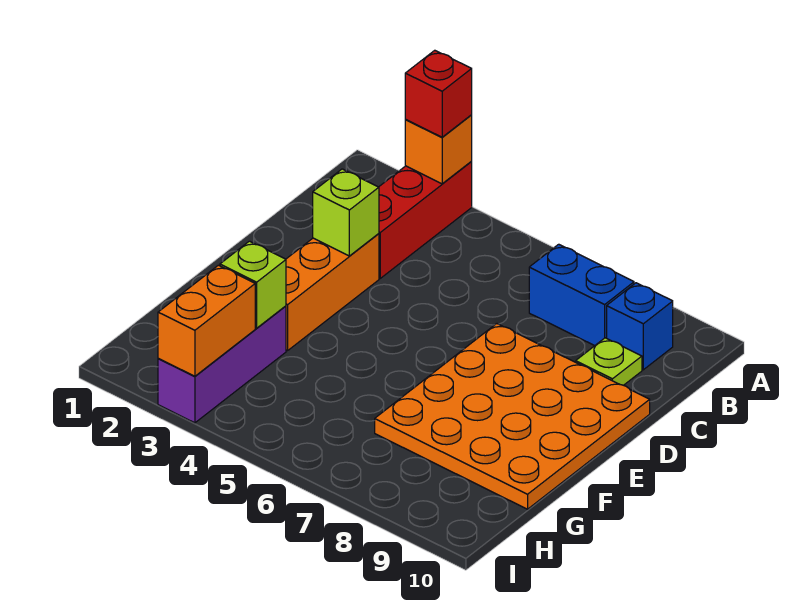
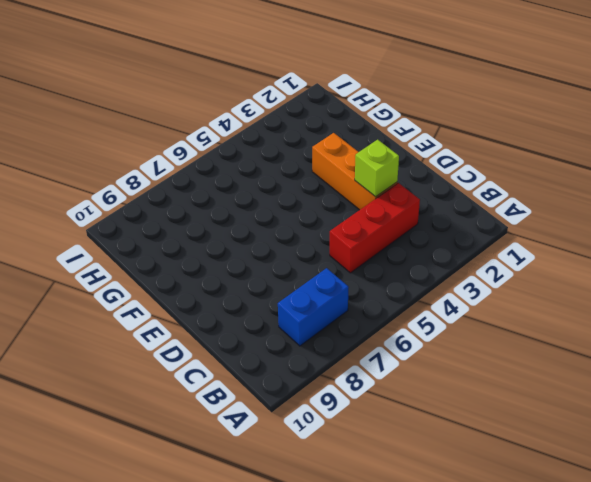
red brick C3:C5 level 1 -> red brick A3:C3 level 1
none -> blue brick B9 level 1
none -> lime plate C9 level 1
none -> orange plate D7:G10 level 1

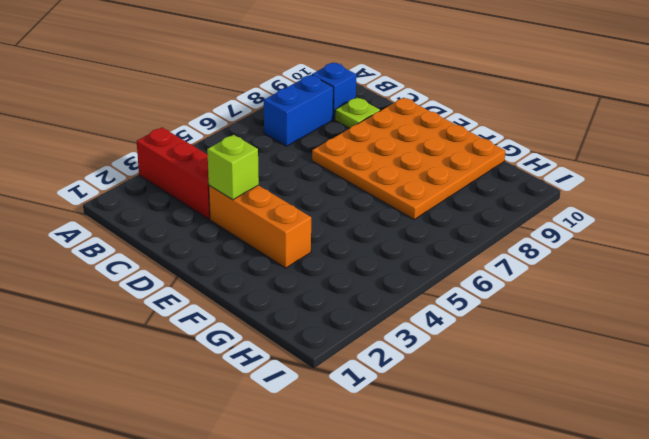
none -> purple brick G3:I3 level 1
none -> orange brick A3 level 2
none -> lime brick G3 level 2

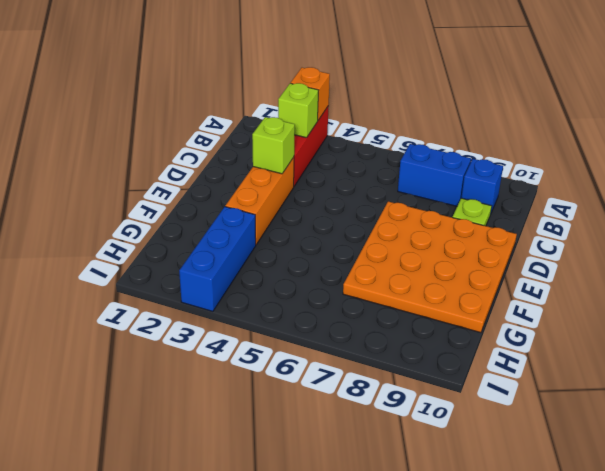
lime brick B3 level 2 -> lime brick G3 level 2
blue brick G3:I3 level 1 -> purple brick G3:I3 level 1
none -> orange brick H3:I3 level 2
none -> red brick A3 level 3

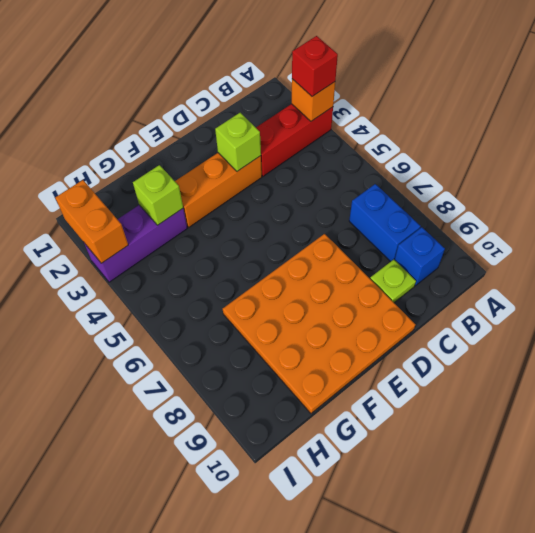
orange brick I2:I3 level 2 -> orange brick H3:I3 level 2

